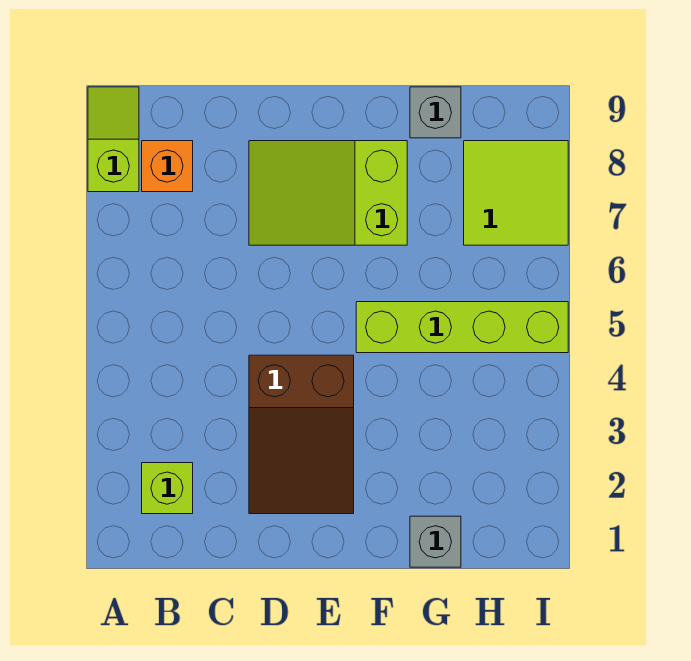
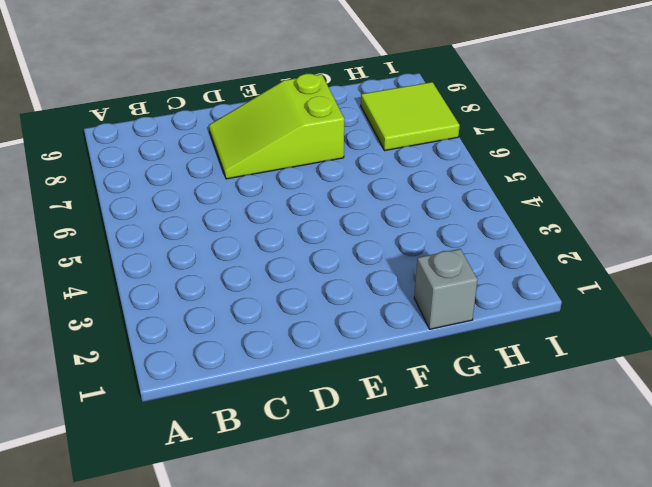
none -> lime slope A8:A9 level 1 top 8
none -> lime brick B2 level 1

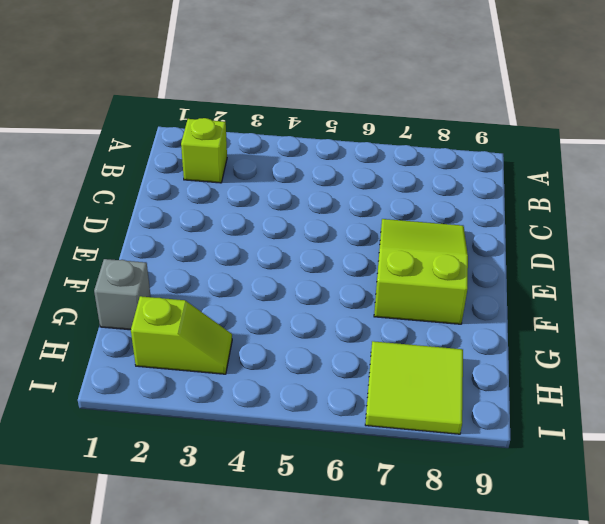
lime slope H2:H3 level 1 top 2 -> lime slope A8:A9 level 1 top 8
none -> orange brick B8 level 1
none -> brown slope D2:E4 level 1 top 4

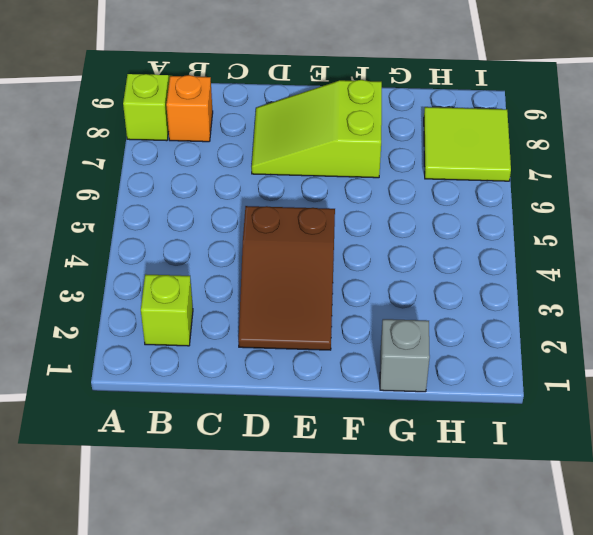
none -> lime brick F5:I5 level 1
none -> grey brick G9 level 1

